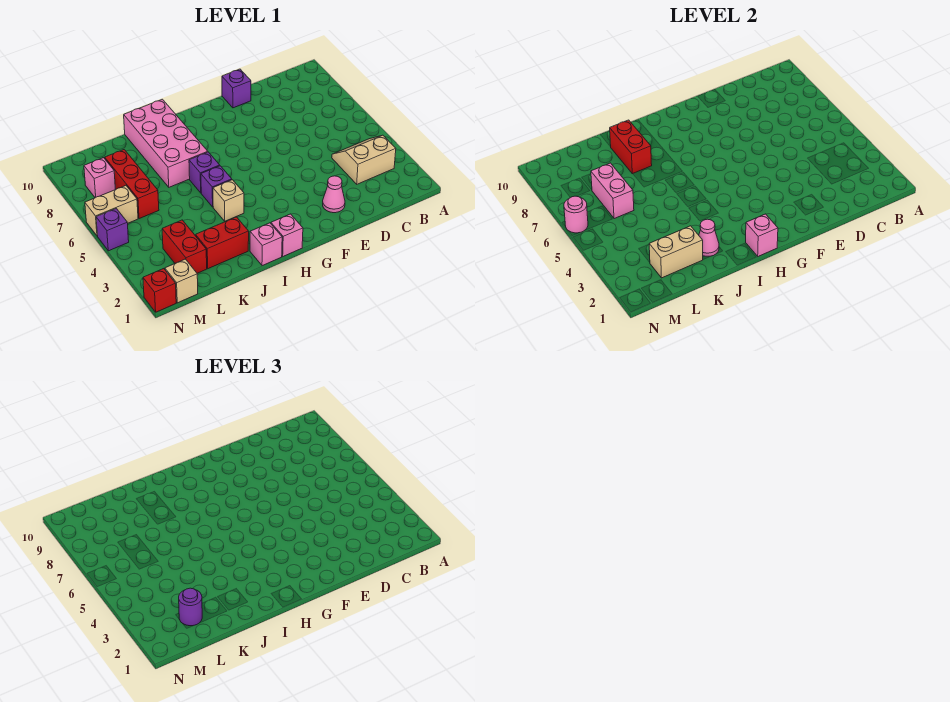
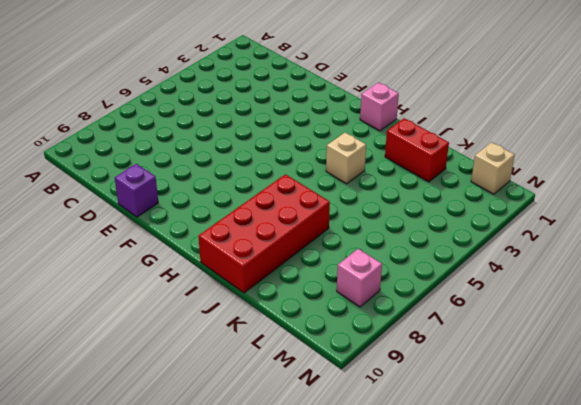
red brick I7:J10 level 1 -> pink brick I7:J10 level 1
none -> tan slope B3:C4 level 1 top 3
none -> pink cone E2 level 1
none -> pink brick I1 level 1

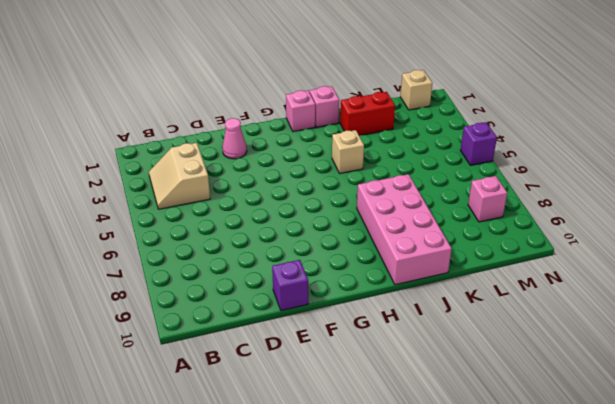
tan slope B3:C4 level 1 top C -> tan slope B3:C4 level 1 top 3
none -> purple brick I5 level 1
none -> purple brick I6 level 1
none -> red brick L2:L3 level 1

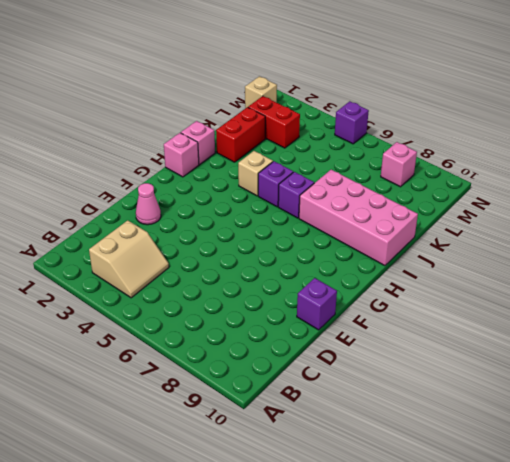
none -> red brick L6:L8 level 1
none -> tan brick M6:N6 level 1
none -> red brick N1 level 1

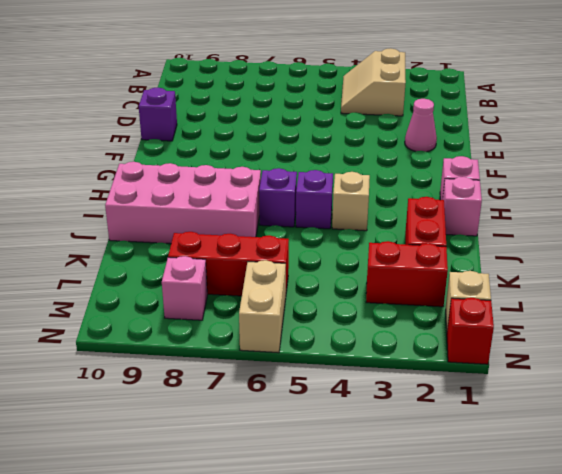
none -> purple brick N5 level 1
none -> pink brick H1 level 2
none -> pink cone J2 level 2

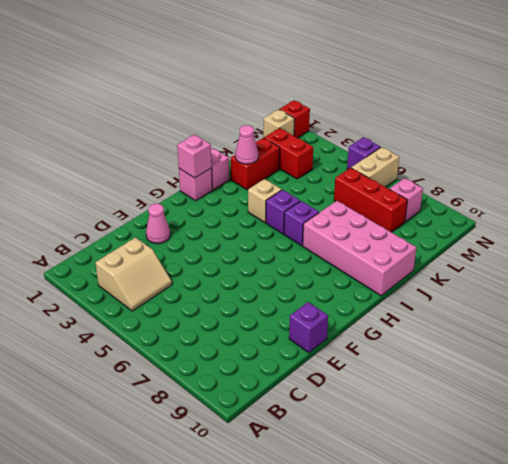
none -> red brick J8:J9 level 2
none -> tan brick K2:L2 level 2
none -> pink brick L6:L7 level 2

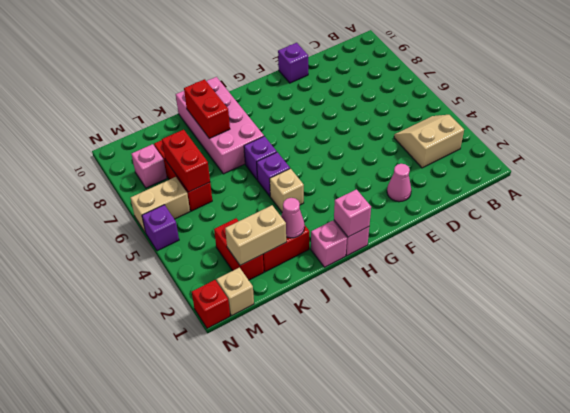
red brick L6:L7 level 2 -> pink brick L6:L7 level 2
none -> pink round brick N6 level 2
none -> purple round brick L2 level 3

